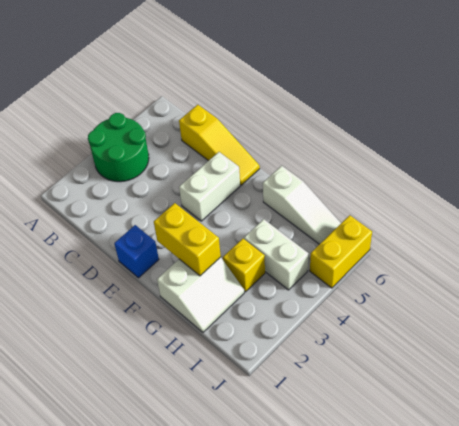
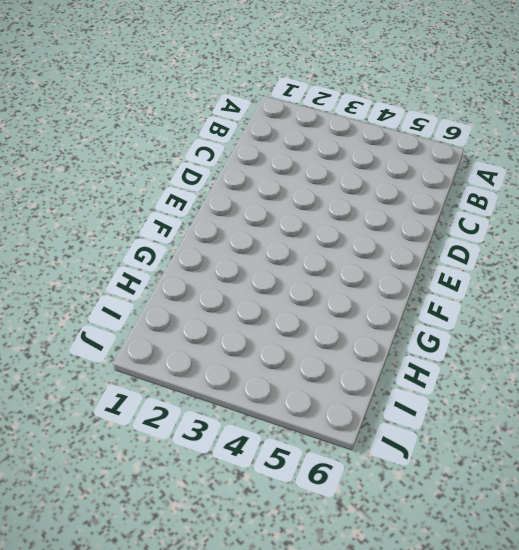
none -> green round brick A3:B4 level 1
none -> yellow slope C6:E6 level 1 top C

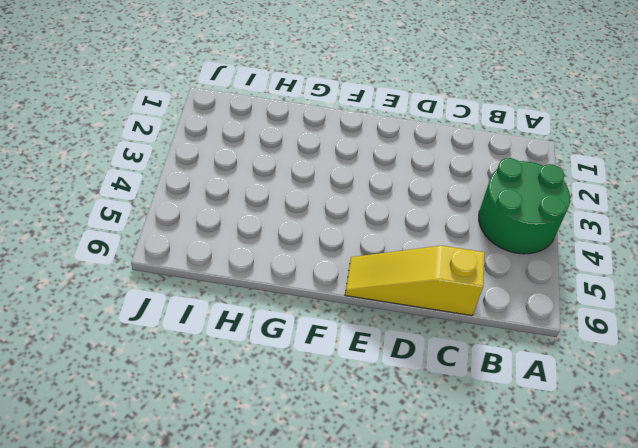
none -> blue brick E1 level 1
none -> white brick E4:E5 level 1

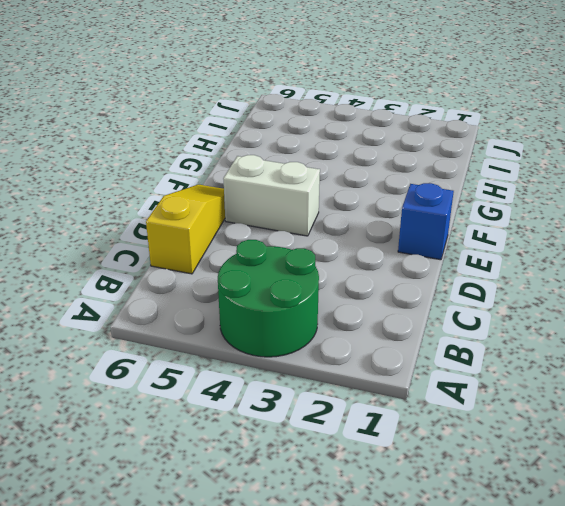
none -> white slope G1:H2 level 1 top G
none -> white slope G6:I6 level 1 top G

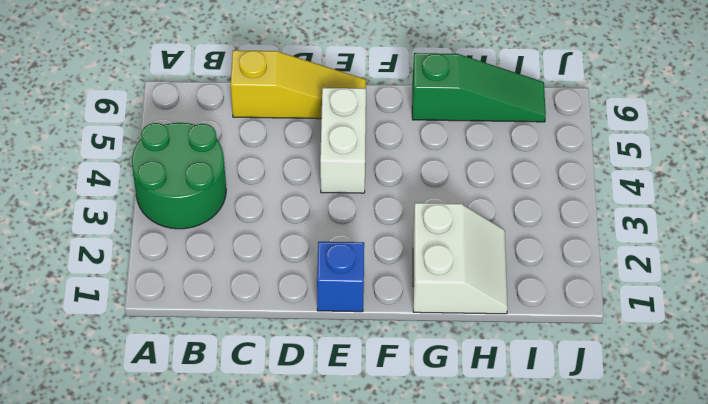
green slope G6:I6 level 1 top G -> white slope G6:I6 level 1 top G
none -> yellow brick H3 level 1
none -> white brick H4:I4 level 1

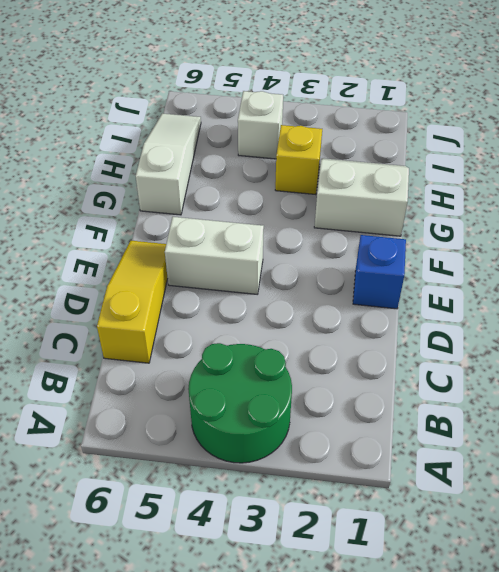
white brick I4 level 1 -> white brick H4:I4 level 1
none -> yellow brick J5:J6 level 1
none -> yellow brick F2:G2 level 2

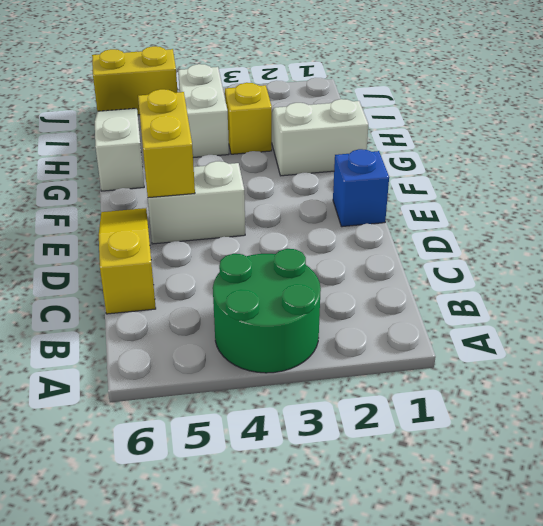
yellow brick E5:F5 level 2 -> yellow brick F2:G2 level 2

